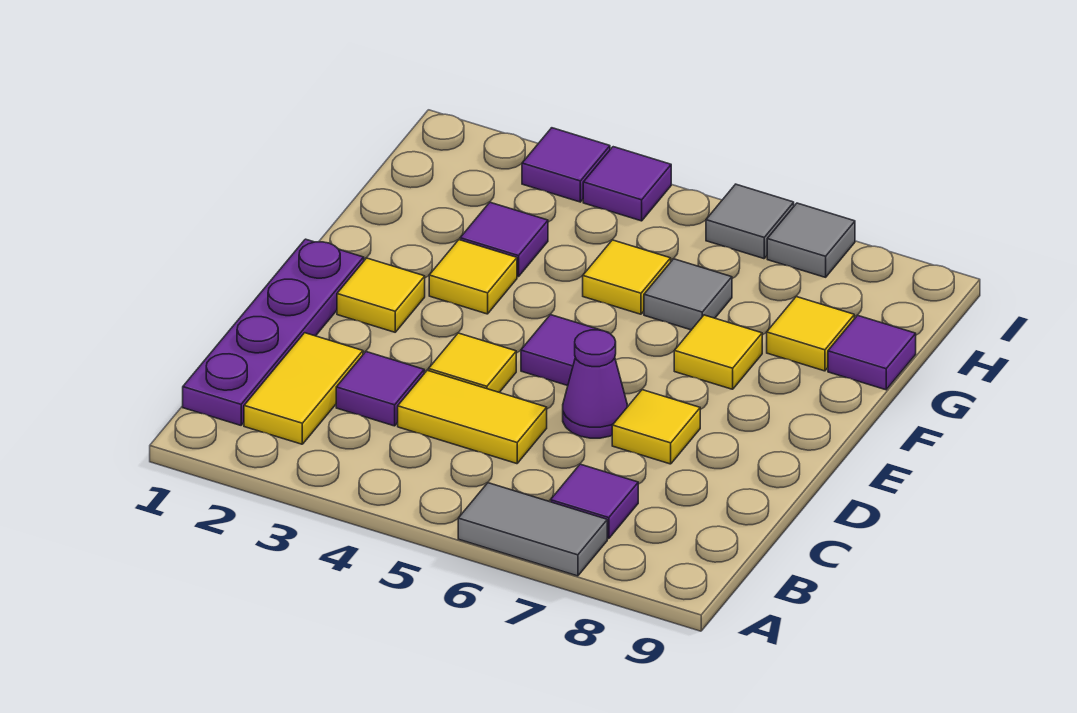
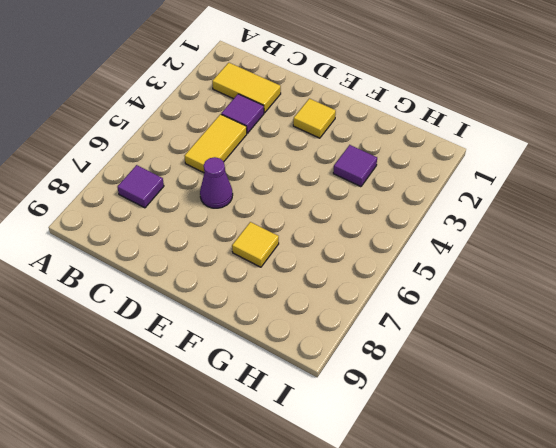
none -> grey tile A6:A7 level 1
none -> purple plate B1:E1 level 1
none -> yellow tile D4 level 1

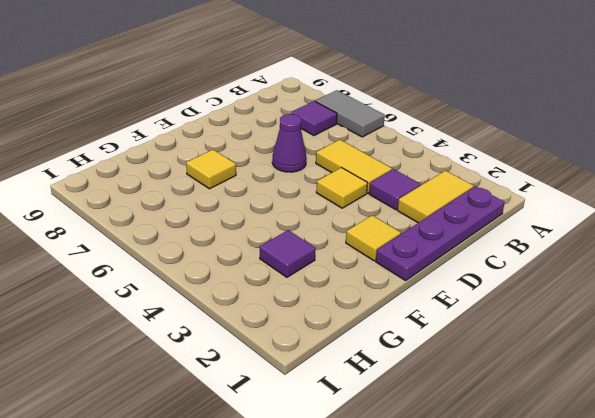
none -> yellow tile D7 level 1
none -> purple tile E5 level 1
none -> yellow tile F3 level 1

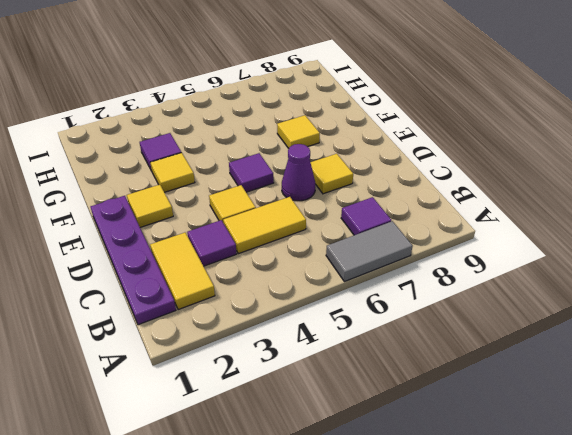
none -> yellow tile G5 level 1
none -> grey tile G6 level 1
none -> yellow tile G8 level 1

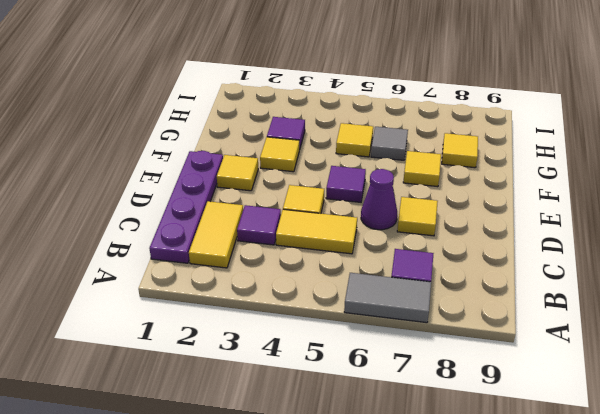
none -> purple tile G9 level 1
none -> purple tile I3 level 1
none -> purple tile I4 level 1

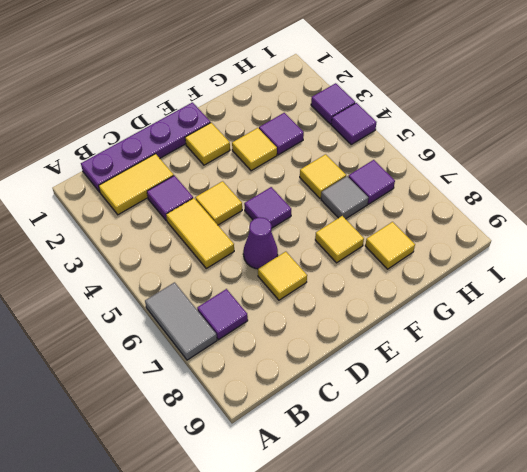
purple tile H6 level 1 -> purple tile G9 level 1
none -> grey tile I6 level 1
none -> grey tile I7 level 1

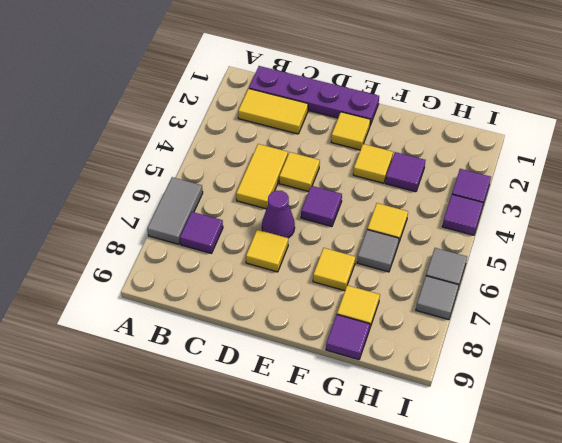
none -> purple tile C3 level 1

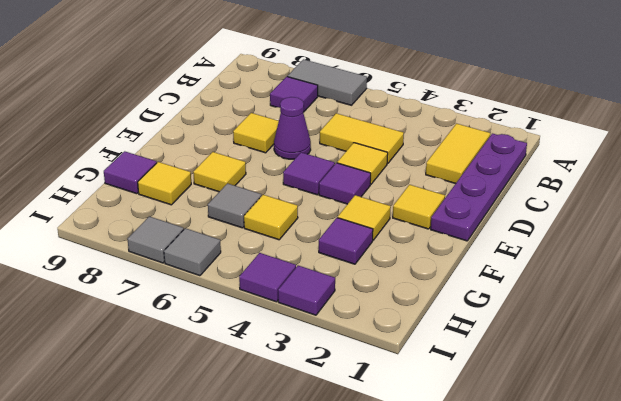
purple tile E4 level 1 -> purple tile C3 level 1

